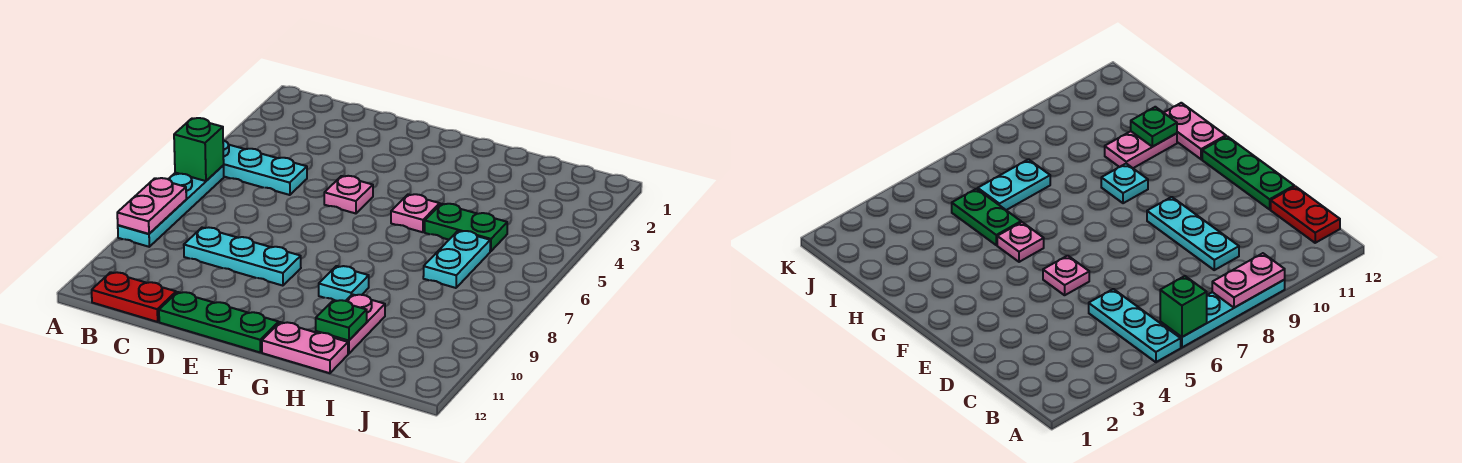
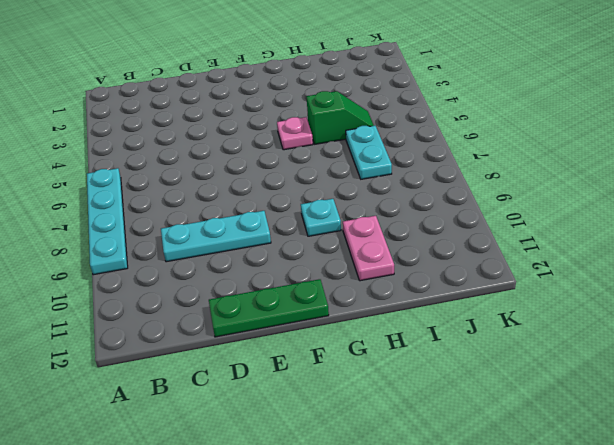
green slope H5:I5 level 1 top H -> green plate H5:I5 level 1
none -> cyan plate A5:C5 level 1
none -> red plate B12:C12 level 1
none -> pink plate E5 level 1

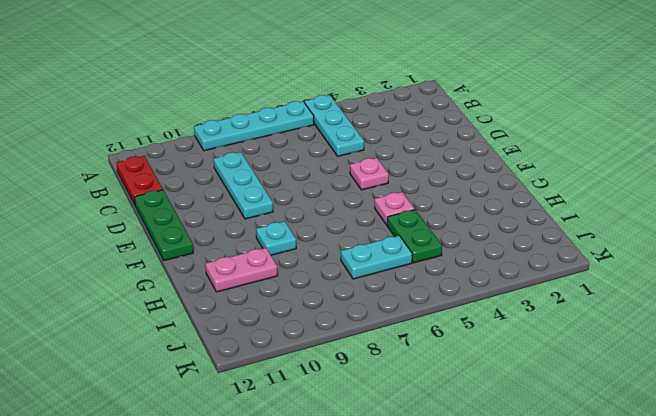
none -> pink plate G12:H12 level 1
none -> green brick A6 level 2
none -> pink plate A8:A9 level 2

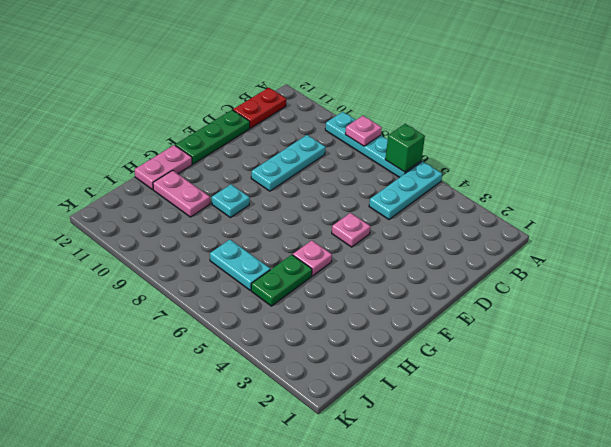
pink plate A8 level 2 -> pink plate A8:A9 level 2
none -> green plate H11 level 2

